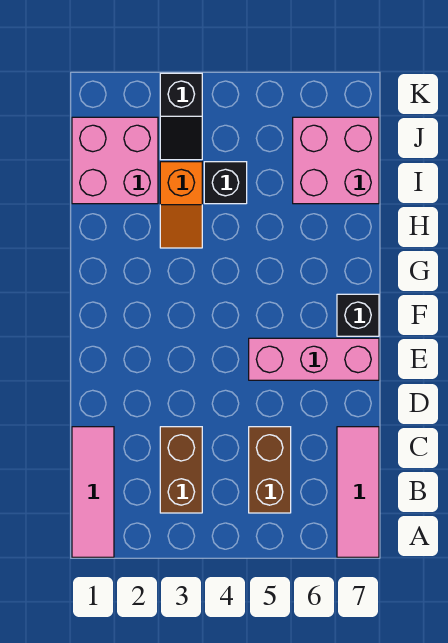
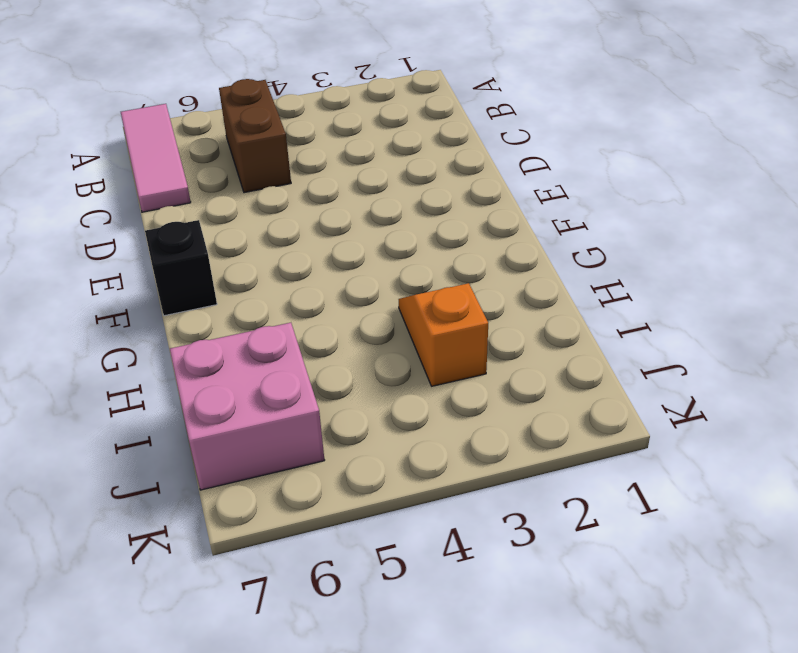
none -> pink tile A1:C1 level 1
none -> brown brick B3:C3 level 1

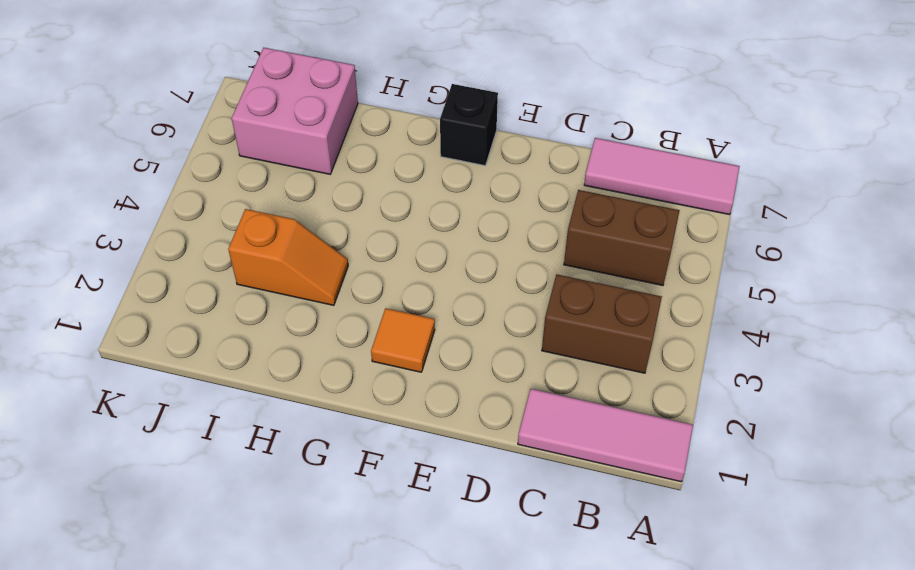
orange tile F2 level 1 -> none
none -> pink brick E5:E7 level 1
none -> pink brick I1:J2 level 1

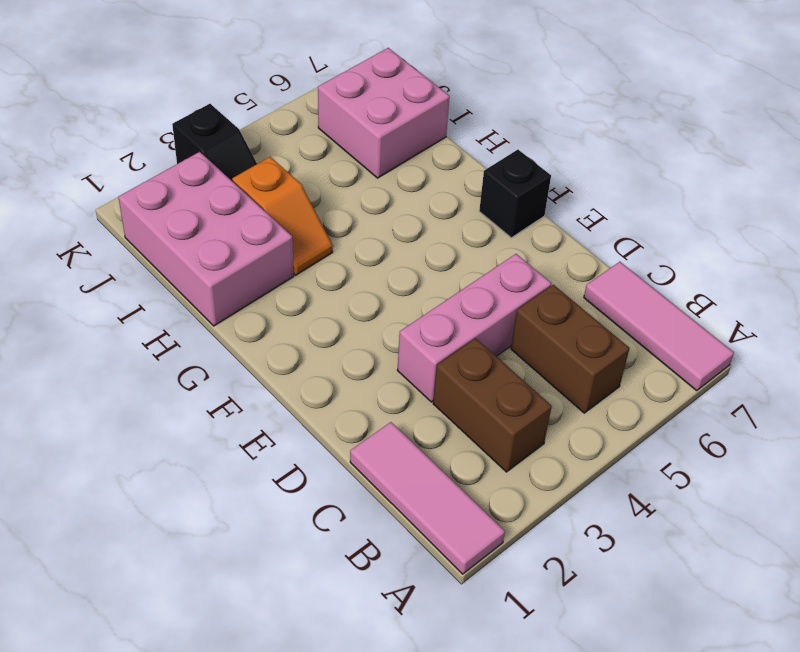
pink brick D3:D5 level 1 -> pink brick E5:E7 level 1
pink brick H1:J2 level 1 -> pink brick I1:J2 level 1
none -> black brick I4 level 1

